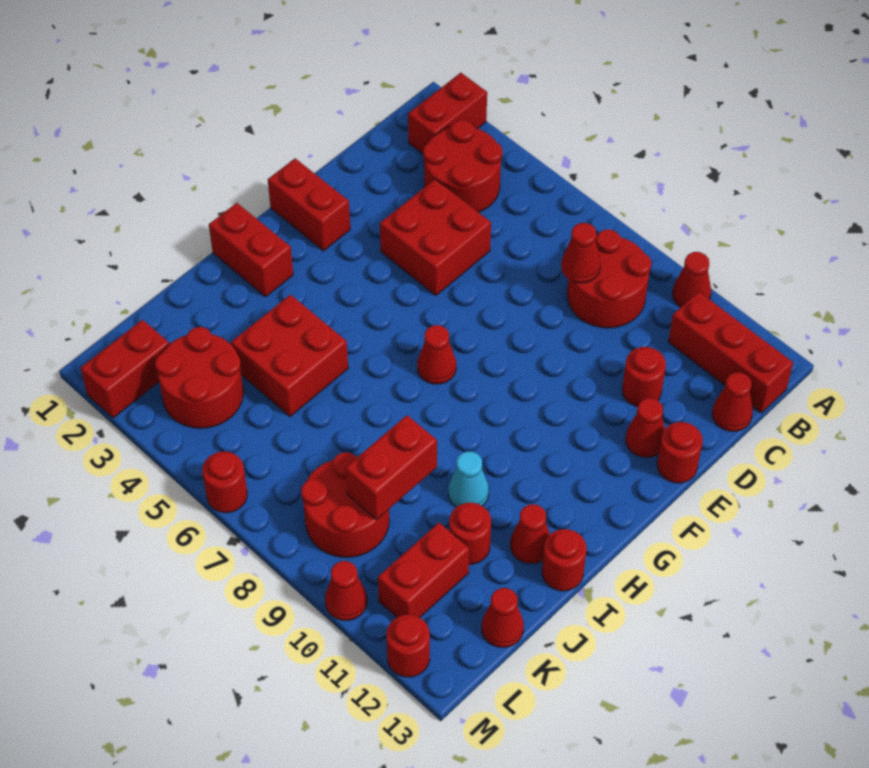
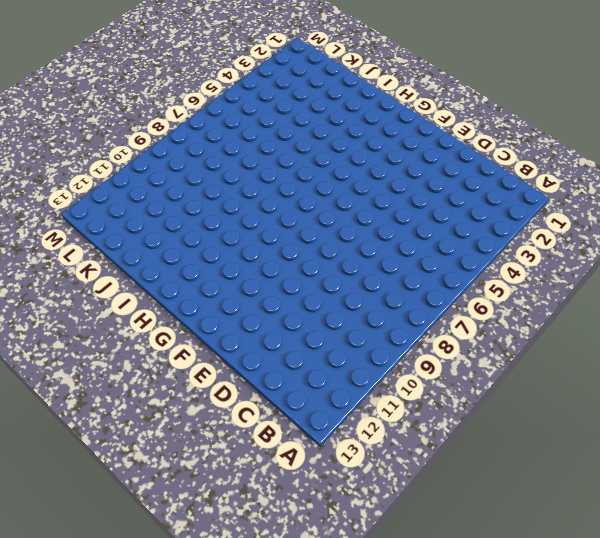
none -> red brick A2:B2 level 1
none -> red cone A10 level 1
none -> red round brick B3:C4 level 1

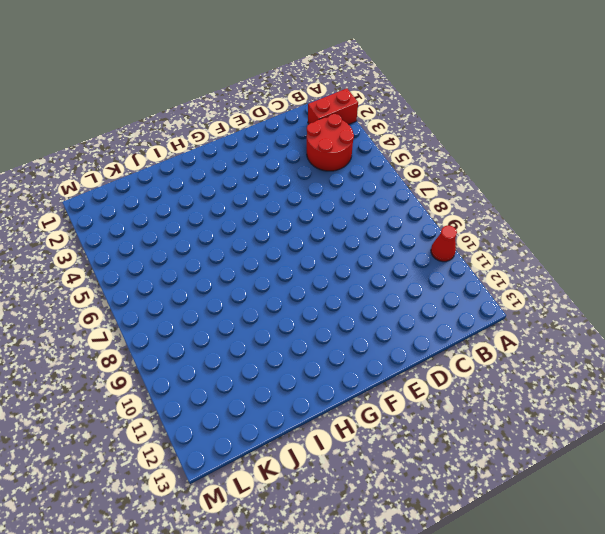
none -> red round brick B8:C9 level 1
none -> red brick B11:B13 level 1
none -> red cone C13 level 1

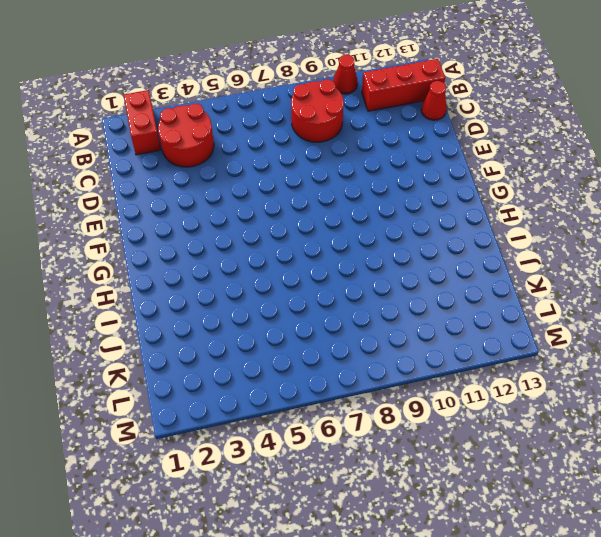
none -> red brick D4:E5 level 1
none -> red round brick D11 level 1
none -> red cone E12 level 1

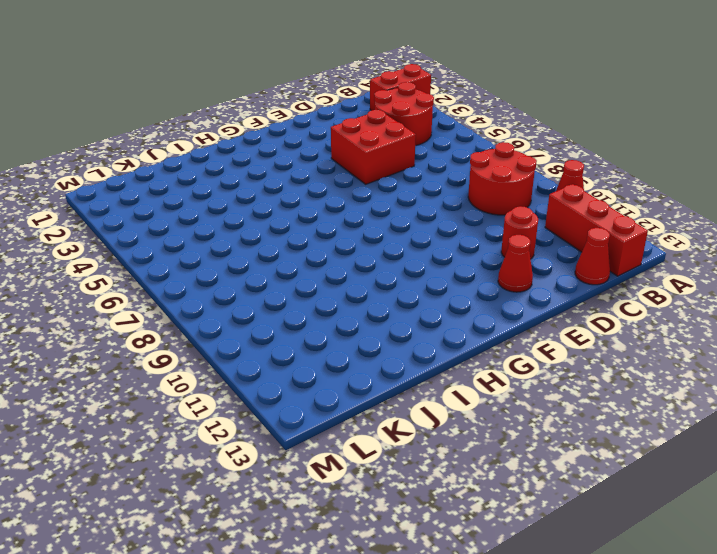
none -> red round brick E13 level 1
none -> red brick F1:F2 level 1
none -> red cone G7 level 1

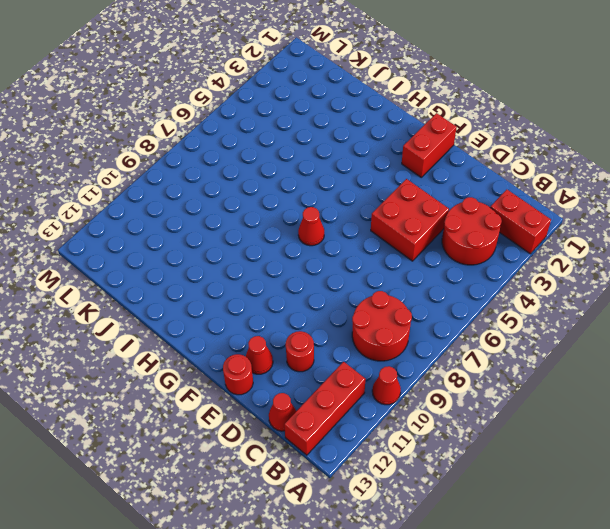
none -> red brick H1:H2 level 1
none -> red brick I4:J5 level 1
none -> cyan cone I10 level 1

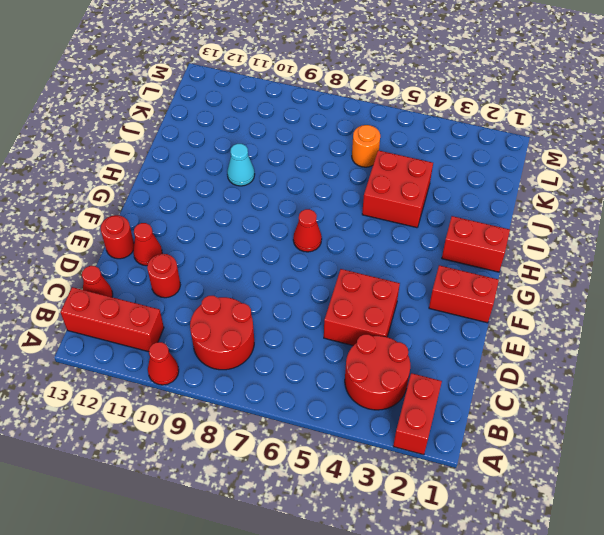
orange round brick K6 level 1 -> none
none -> red cone I12 level 1
none -> red round brick I13 level 1
none -> red round brick J11 level 1

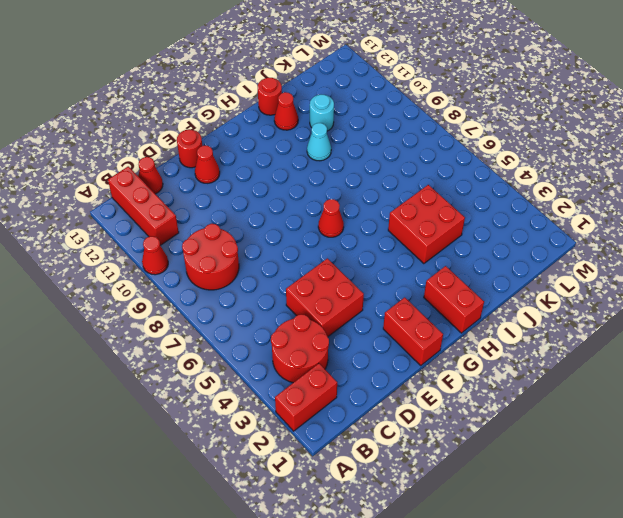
cyan round brick J11 level 1 -> red round brick J11 level 1
none -> red round brick D11 level 1
none -> red round brick K3:L4 level 1
none -> red round brick K8:L9 level 1

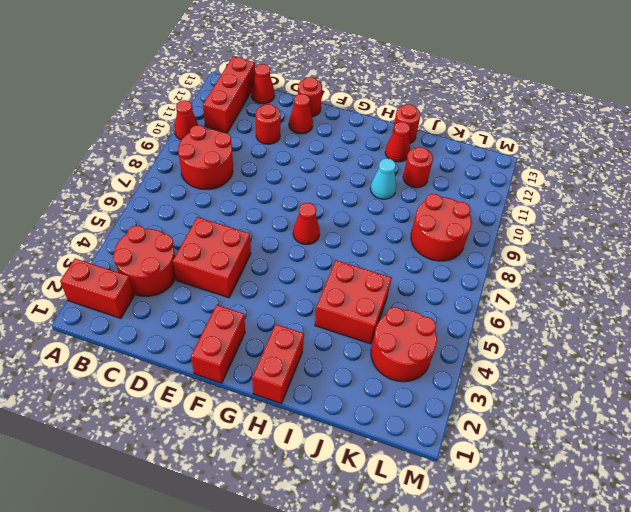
none -> red brick K11:L11 level 1
none -> red cone K13 level 1
none -> red brick L2:M2 level 1

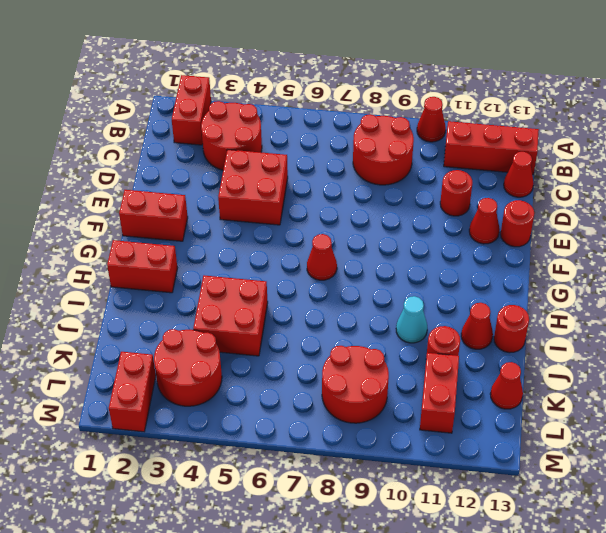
none -> red round brick M6 level 1
none -> red cone M10 level 1
none -> red round brick M12 level 1

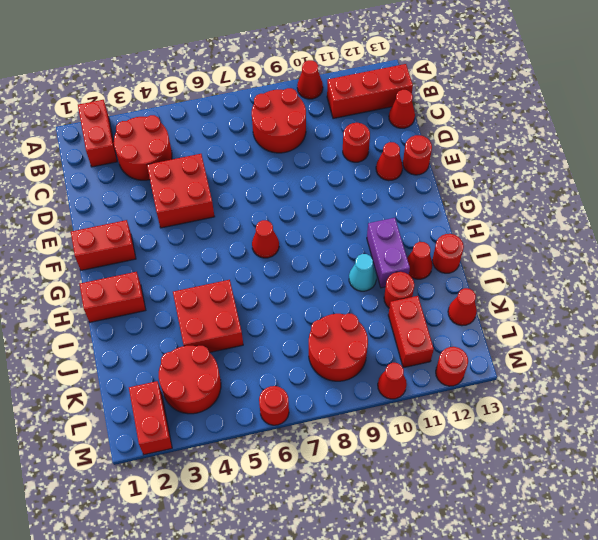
purple brick H11:I11 level 1 -> none
none -> red cone C8 level 2
none -> red brick J9:K9 level 2

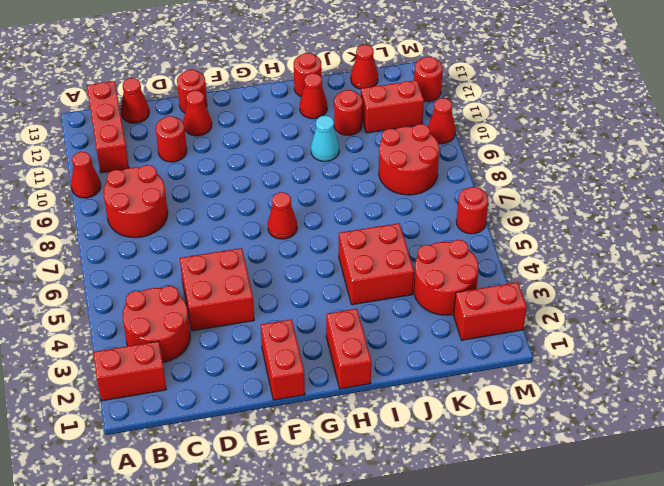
none -> red cone C8 level 2
none -> red brick J9:K9 level 2

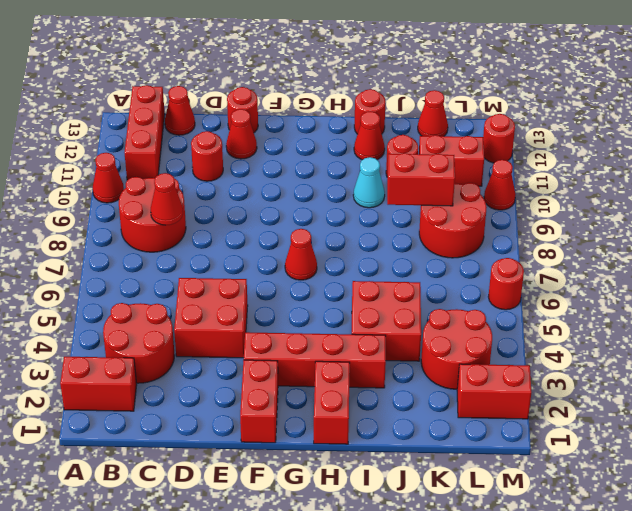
red brick F3:I3 level 1 -> none

